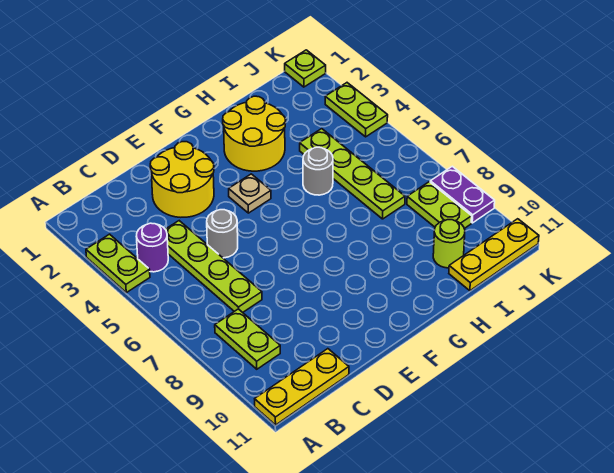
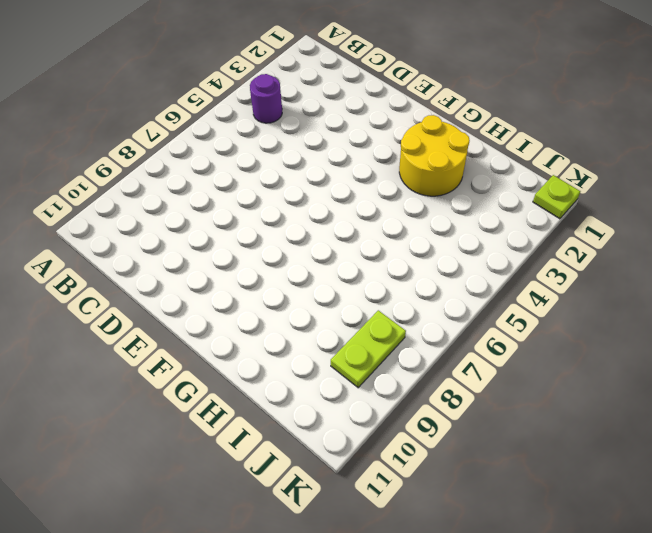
none -> lime plate A3:A4 level 1
none -> yellow plate A11:C11 level 1
none -> lime plate B8:B9 level 1

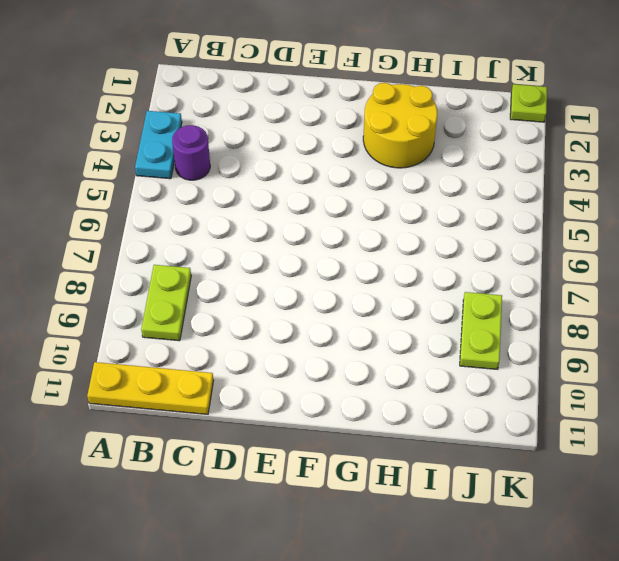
cyan plate A3:A4 level 1 -> lime plate A3:A4 level 1
none -> lime plate C4:C7 level 1
none -> yellow round brick D2:E3 level 1
none -> grey round brick D5 level 1

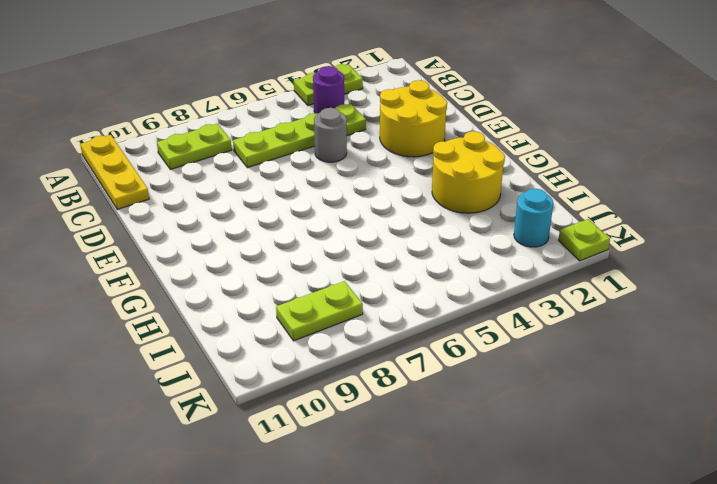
cyan round brick J2 level 1 -> none
none -> tan plate F4 level 1
none -> grey round brick H5 level 1
none -> lime plate I4:I7 level 1

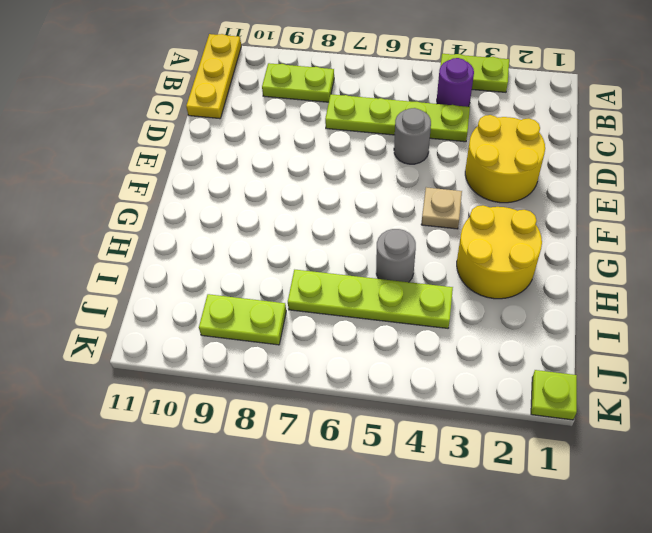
none -> lime round brick I10 level 1
none -> yellow plate I11:K11 level 1
none -> lime plate K3:K4 level 1

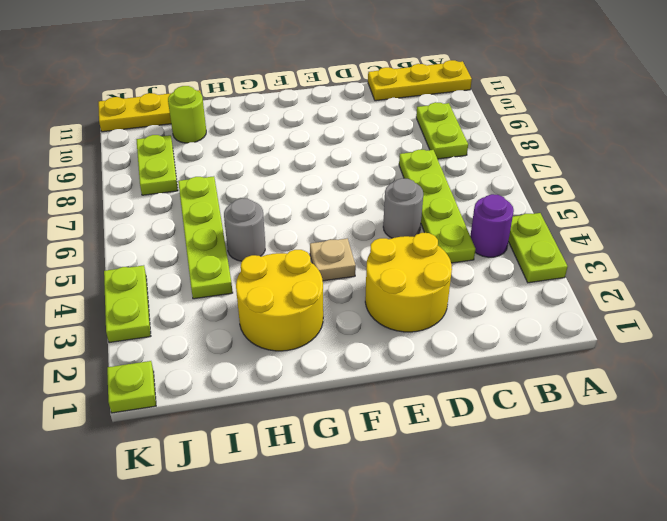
none -> purple plate K8:K9 level 1

